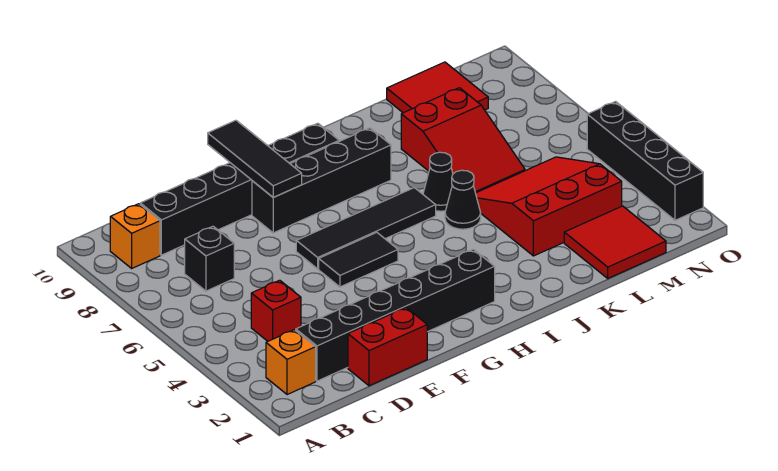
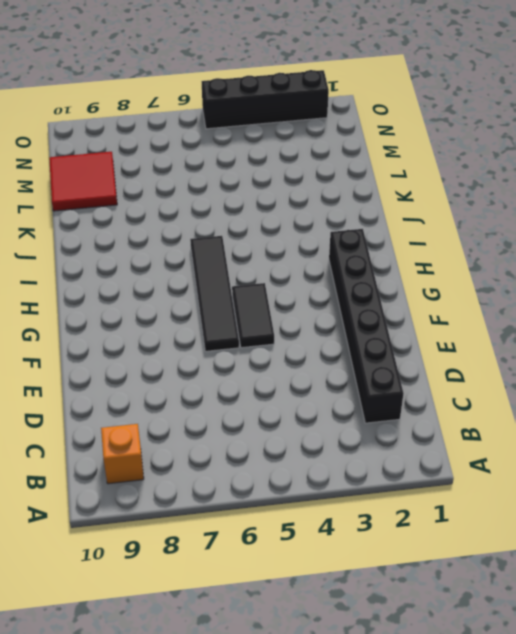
none -> orange brick B2 level 1
none -> red brick C4 level 1
none -> black brick C7 level 1

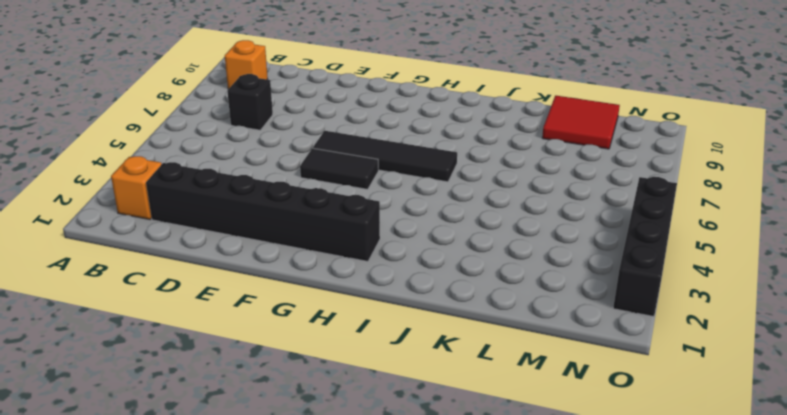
none -> red brick C4 level 1
none -> black brick C9:H9 level 1
none -> red brick D1:E1 level 1

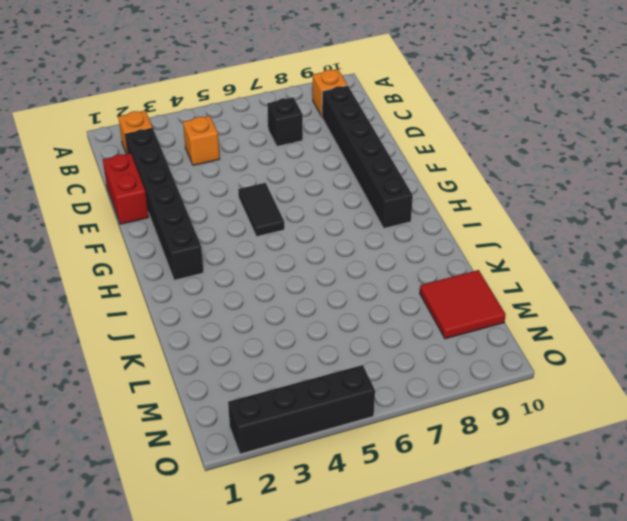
orange brick C4 level 1 -> red brick C4 level 1
none -> black tile F6:I6 level 1
none -> black brick F8:I8 level 1
none -> black cone J5 level 1

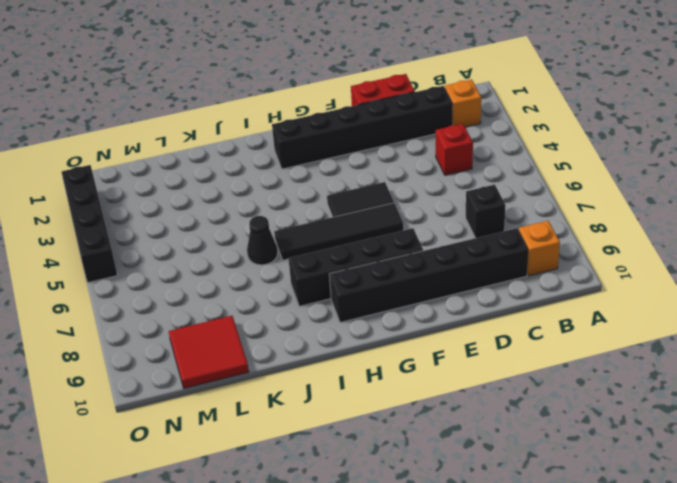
none -> black cone J5 level 1
none -> red slope K3:M5 level 1 top 3
none -> red slope K6:L8 level 1 top 8

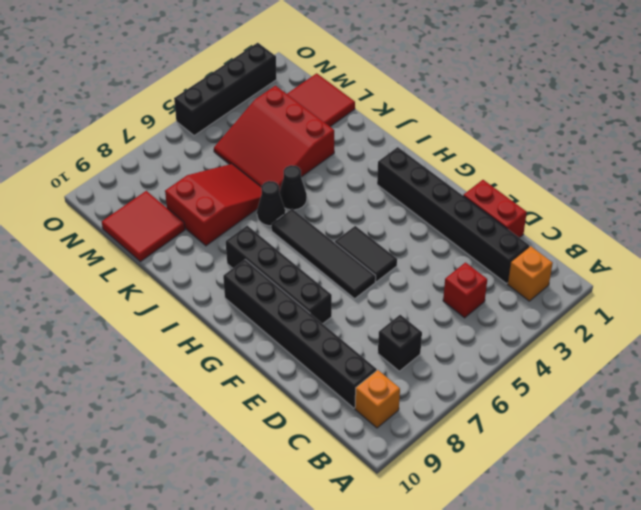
none -> black tile F8:F10 level 2

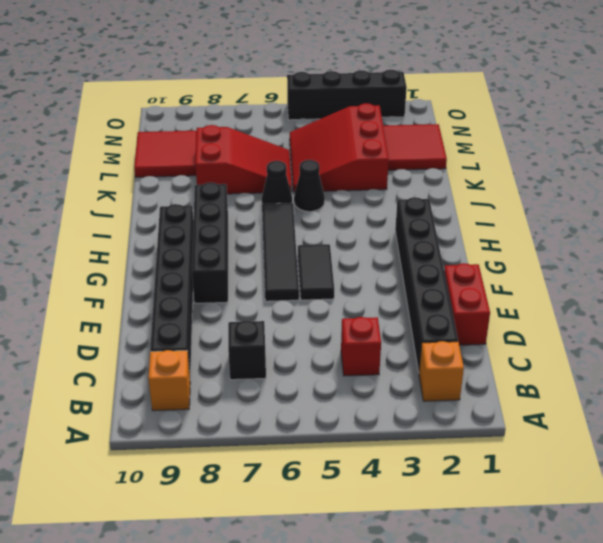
none -> black tile F8:F10 level 2

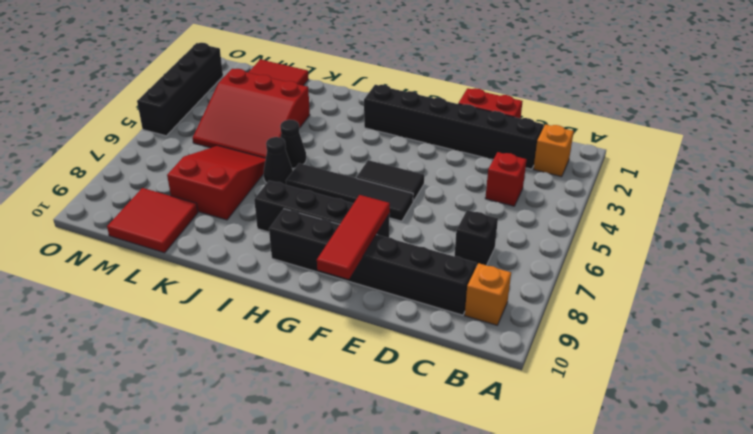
red tile F8:F10 level 2 -> black tile F8:F10 level 2

